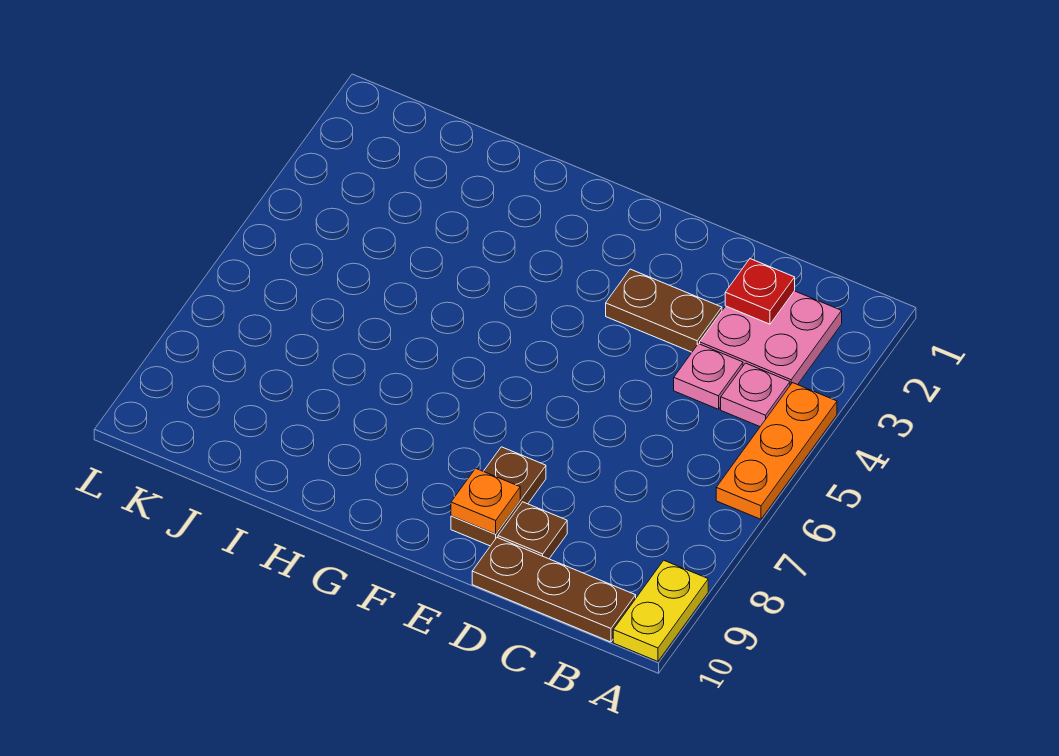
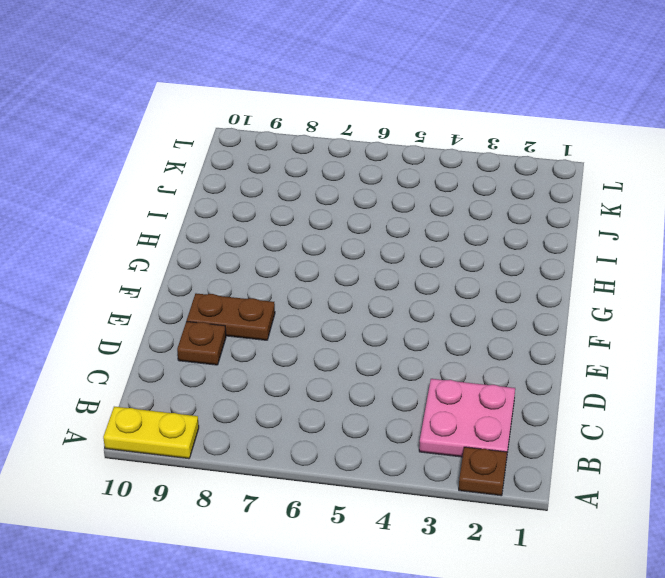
brown plate A2 level 1 -> none
none -> orange plate A4:A6 level 1
none -> pink plate B4 level 1

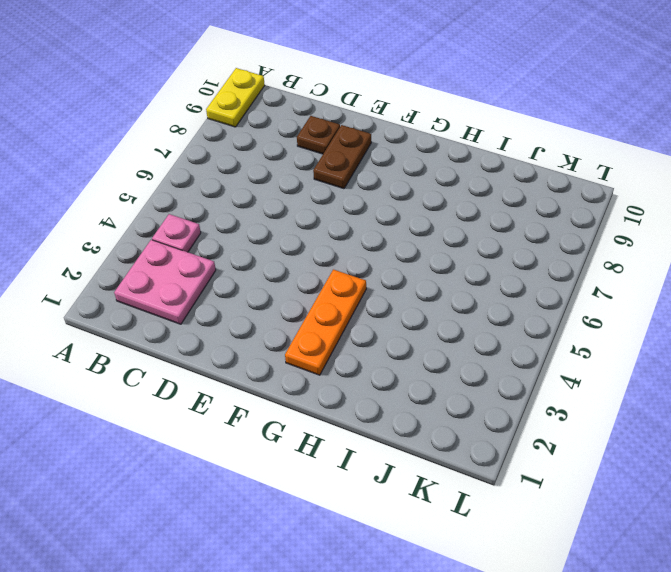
orange plate G2:G4 level 1 -> orange plate A4:A6 level 1
none -> brown plate B10:D10 level 1
none -> pink plate C4 level 1

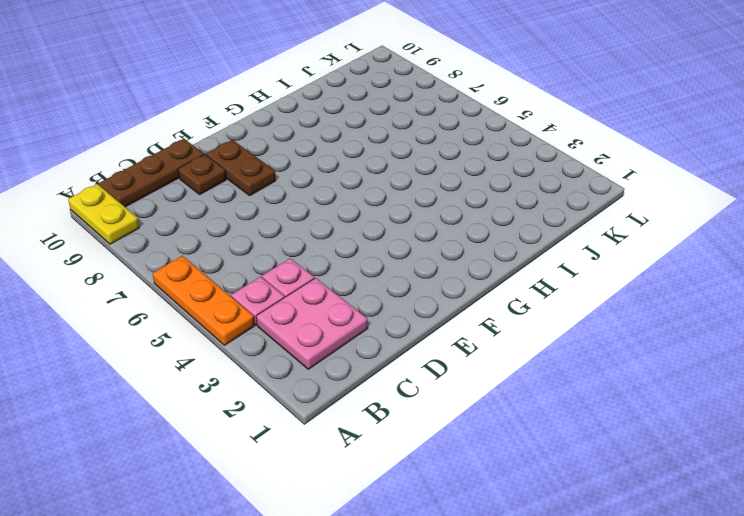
none -> brown plate D3:E3 level 1
none -> red plate C2 level 2

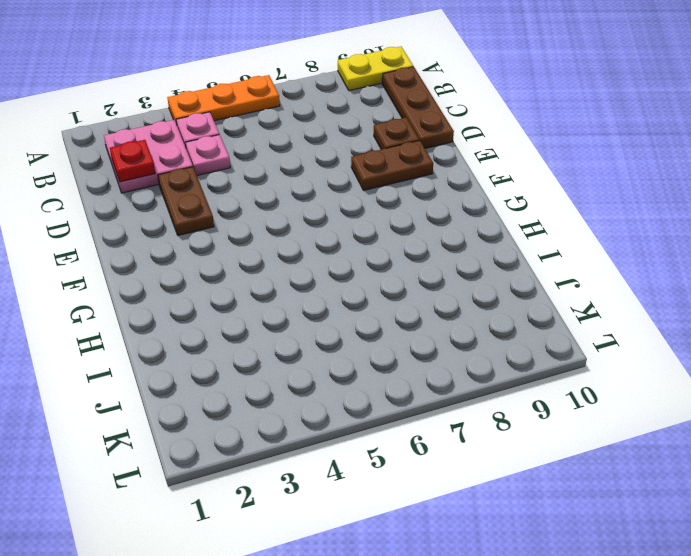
none -> orange plate E9 level 2

